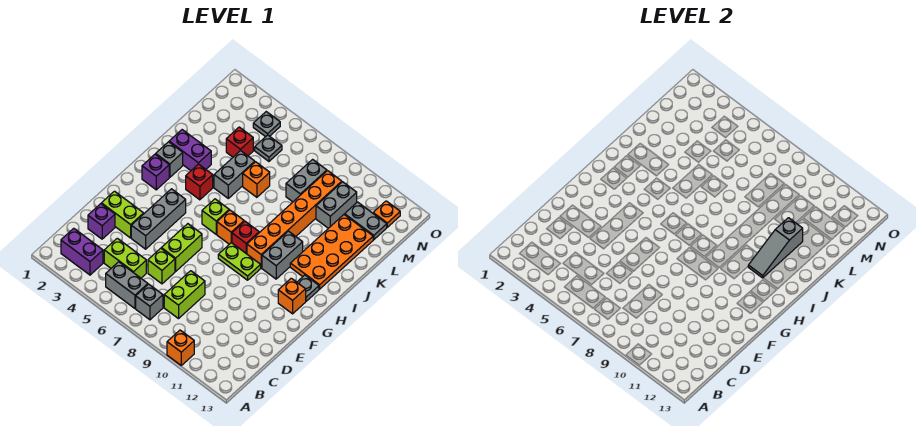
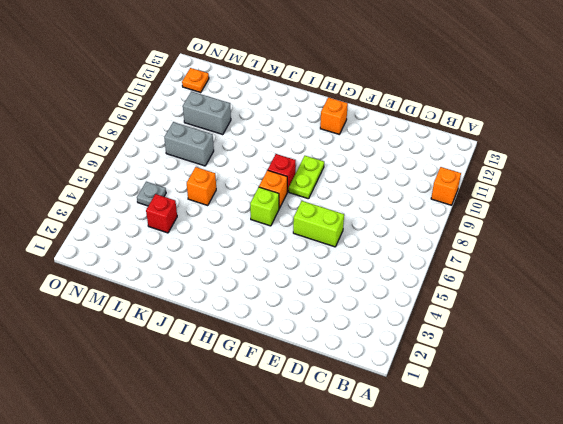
none -> purple brick B2:B3 level 1
none -> grey brick B5:B6 level 1
none -> grey brick B7 level 1
none -> lime brick C4:C5 level 1

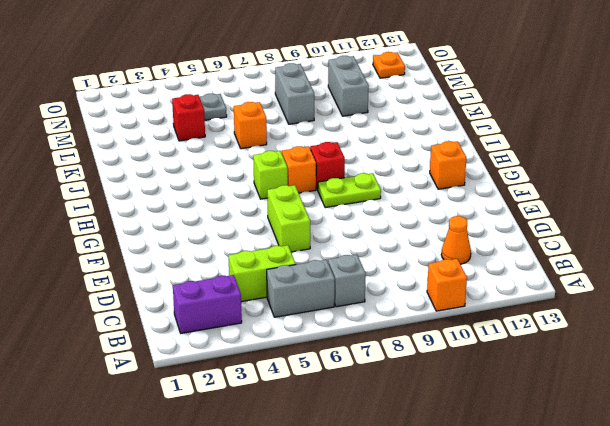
orange cone C11 level 1 -> none
none -> lime brick C8:D8 level 1
none -> purple brick D2 level 1
none -> lime brick D6 level 1
none -> lime brick E2:E3 level 1

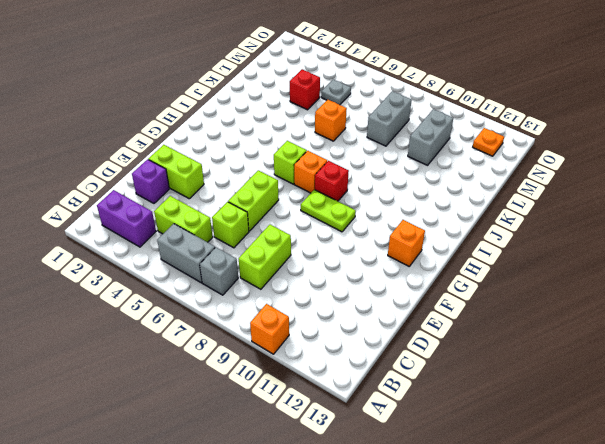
none -> grey brick E4:G4 level 1
none -> purple brick H2 level 1
none -> orange brick H9:M9 level 1
none -> grey brick H10:I10 level 1

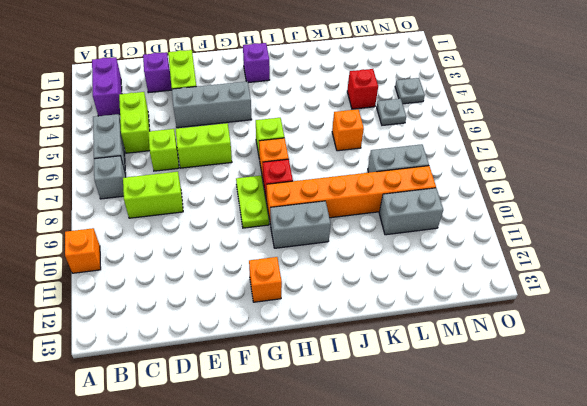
none -> grey plate H12 level 1
none -> grey brick I2 level 1
none -> red brick I4 level 1
none -> orange plate I11:L12 level 1

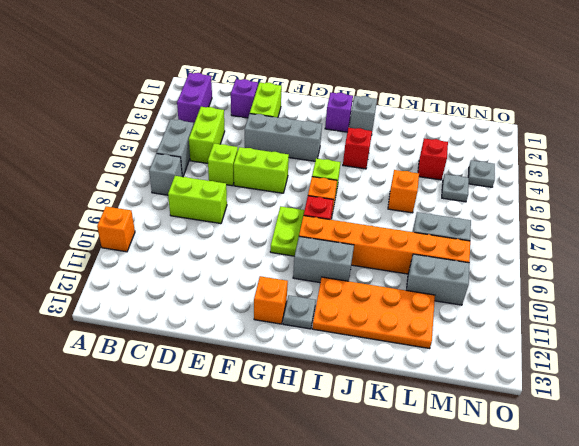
none -> purple brick J2:J3 level 1
none -> grey brick J5:K5 level 1
none -> grey plate M11:M12 level 1
none -> orange plate N12 level 1

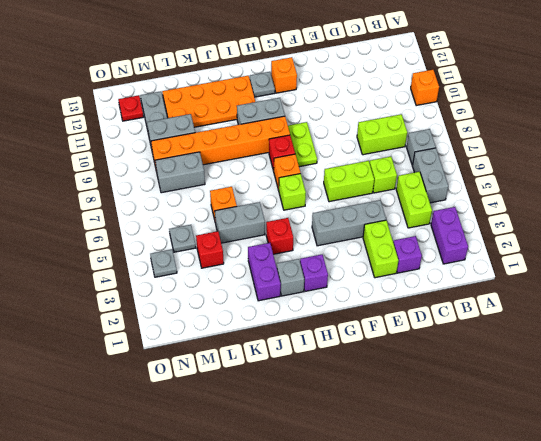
red plate N12 level 1 -> orange plate N12 level 1
none -> grey slope I11:K11 level 2 top K

